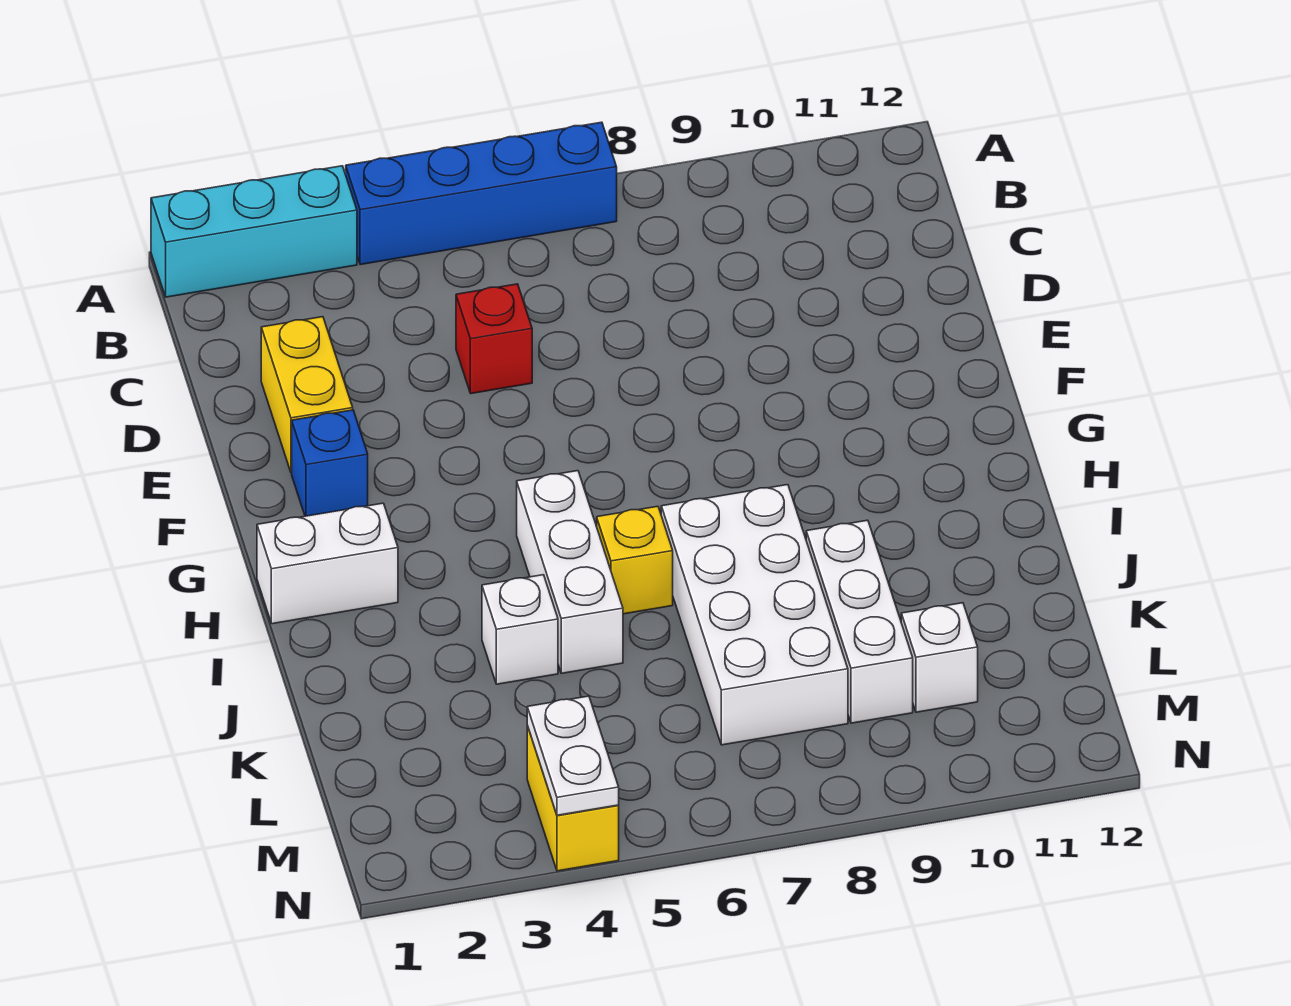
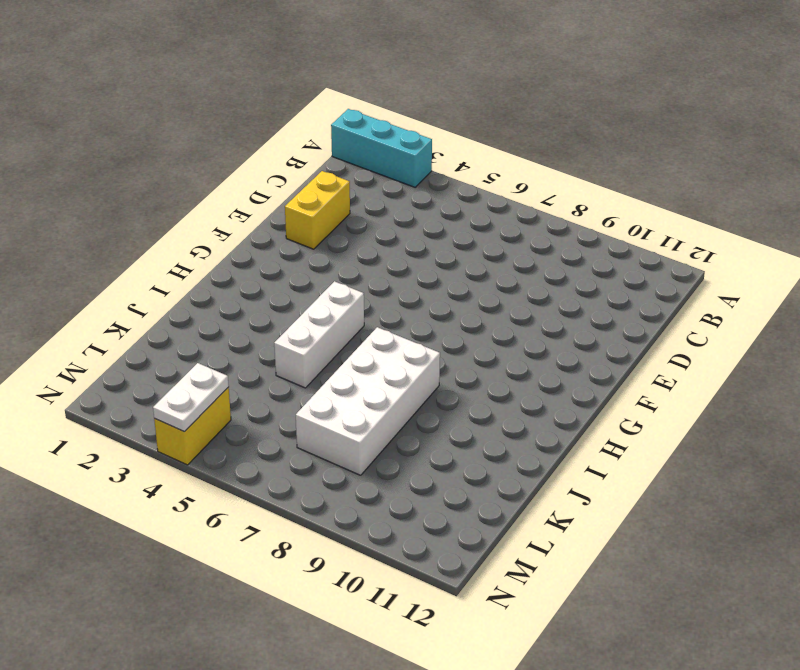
none -> blue brick A4:A7 level 1
none -> red brick D5 level 1
none -> blue brick F2 level 1

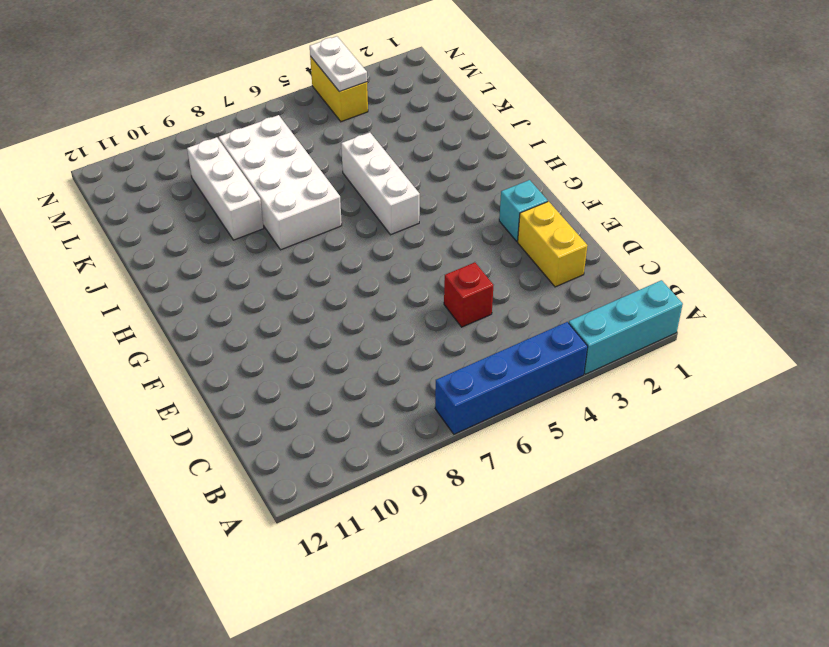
cyan brick F2 level 1 -> blue brick F2 level 1
none -> white brick H1:H2 level 1
none -> yellow brick I6 level 1
none -> white brick J4 level 1

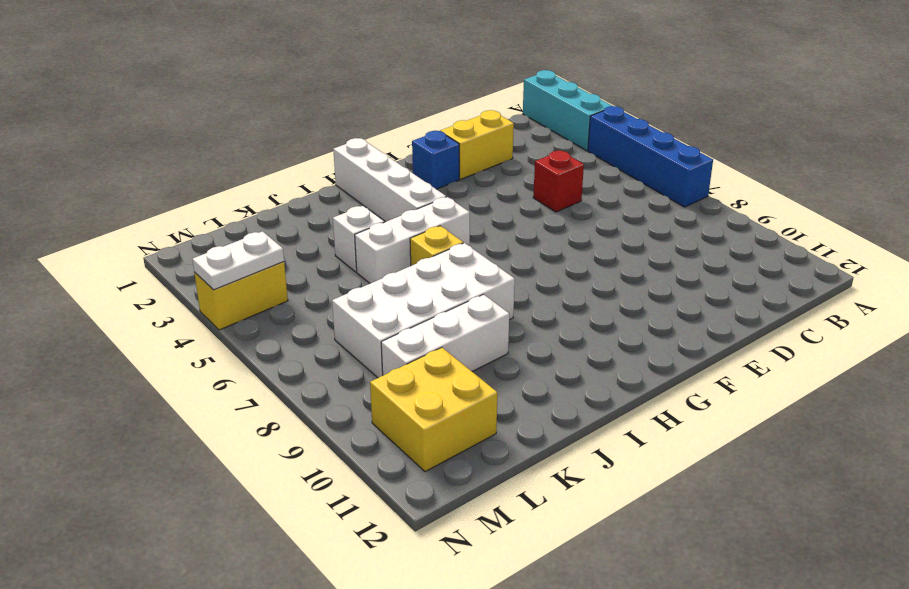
white brick H1:H4 level 1 -> white brick H1:H2 level 1
yellow brick L10:M11 level 1 -> white brick L10 level 1

